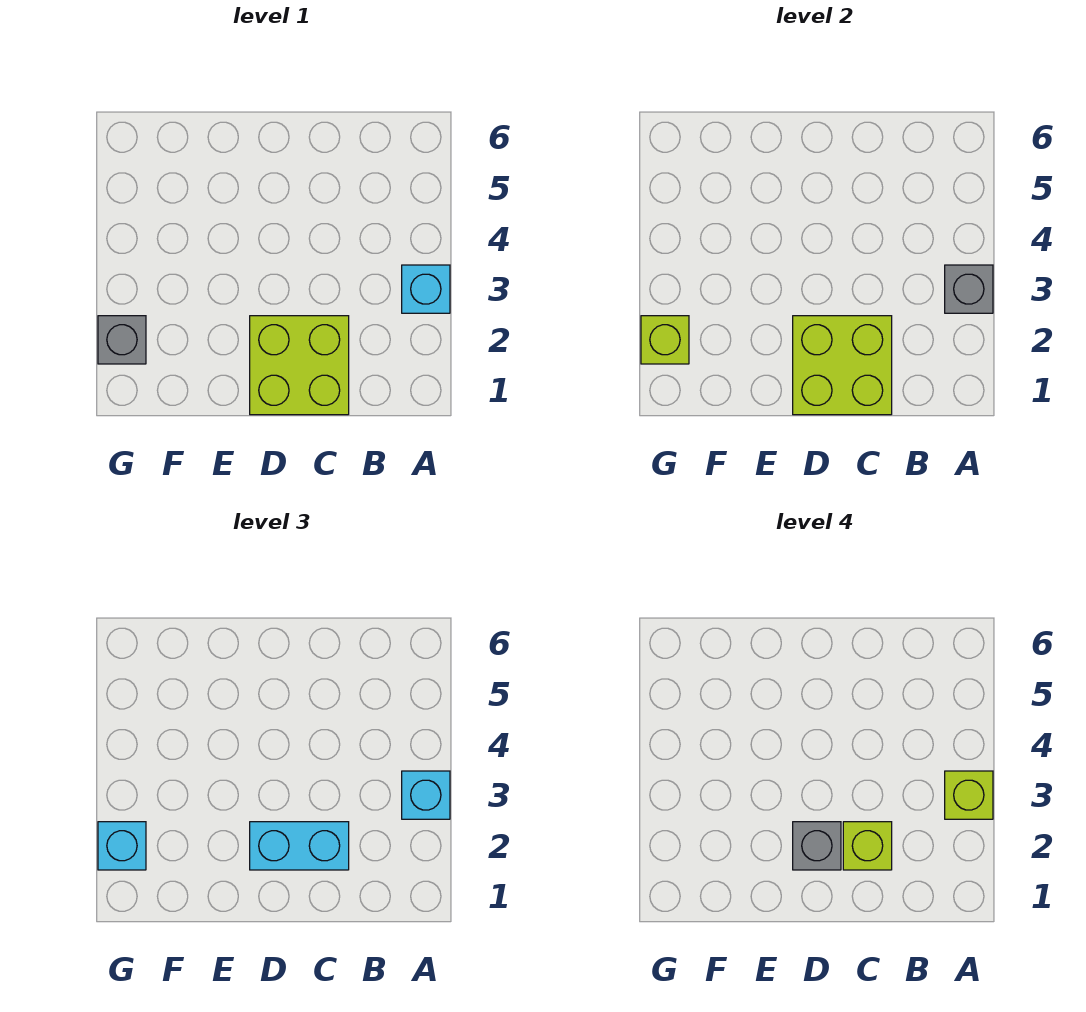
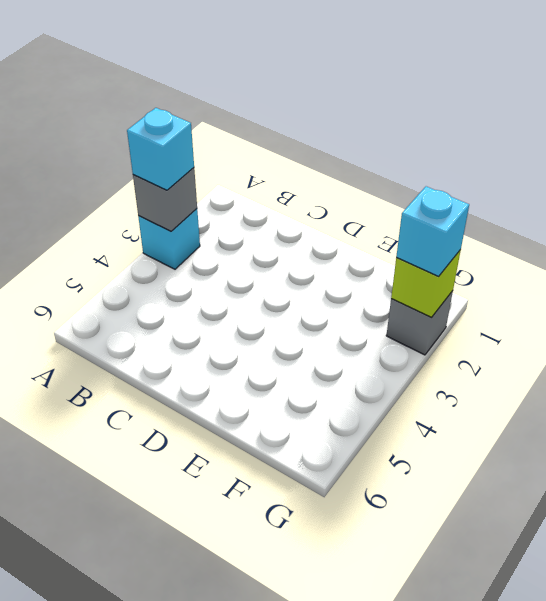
none -> lime brick C1:D2 level 1
none -> lime brick C1:D2 level 2
none -> cyan brick C2:D2 level 3

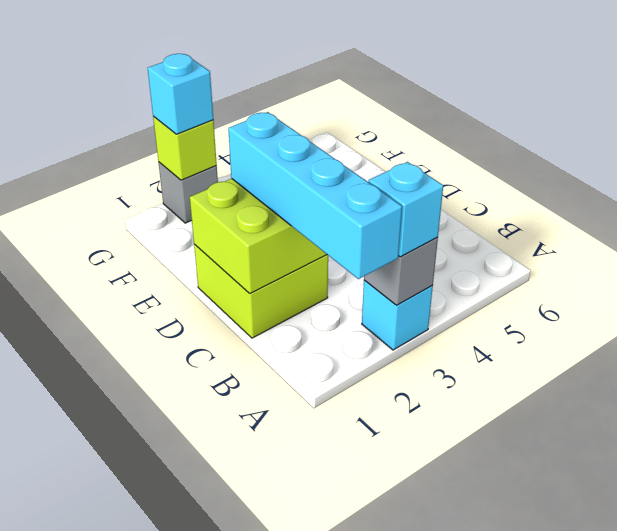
cyan brick A2:D2 level 3 -> cyan brick C2:D2 level 3
none -> lime brick A3 level 4
none -> lime brick C2 level 4
none -> grey brick D2 level 4

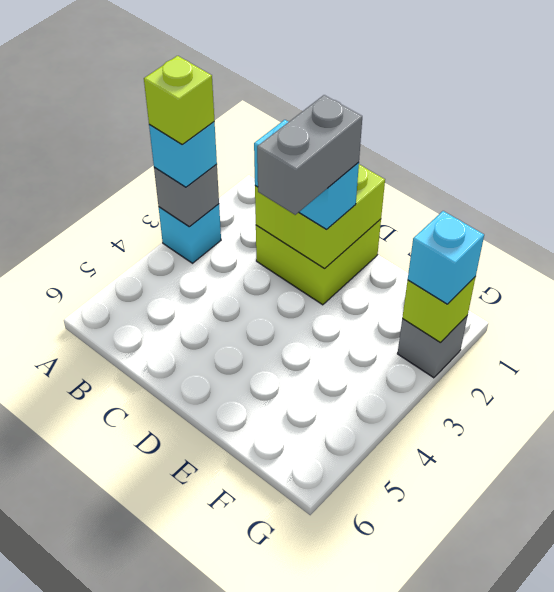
grey brick D2:D3 level 4 -> grey brick D2 level 4
none -> lime brick C2 level 4

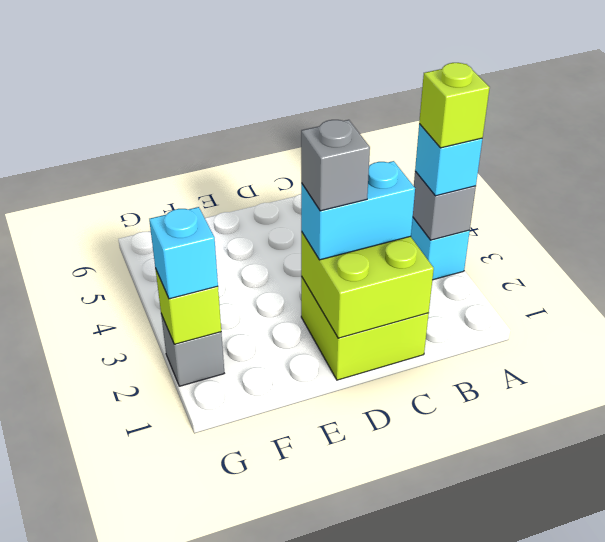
none -> lime brick C2 level 4

